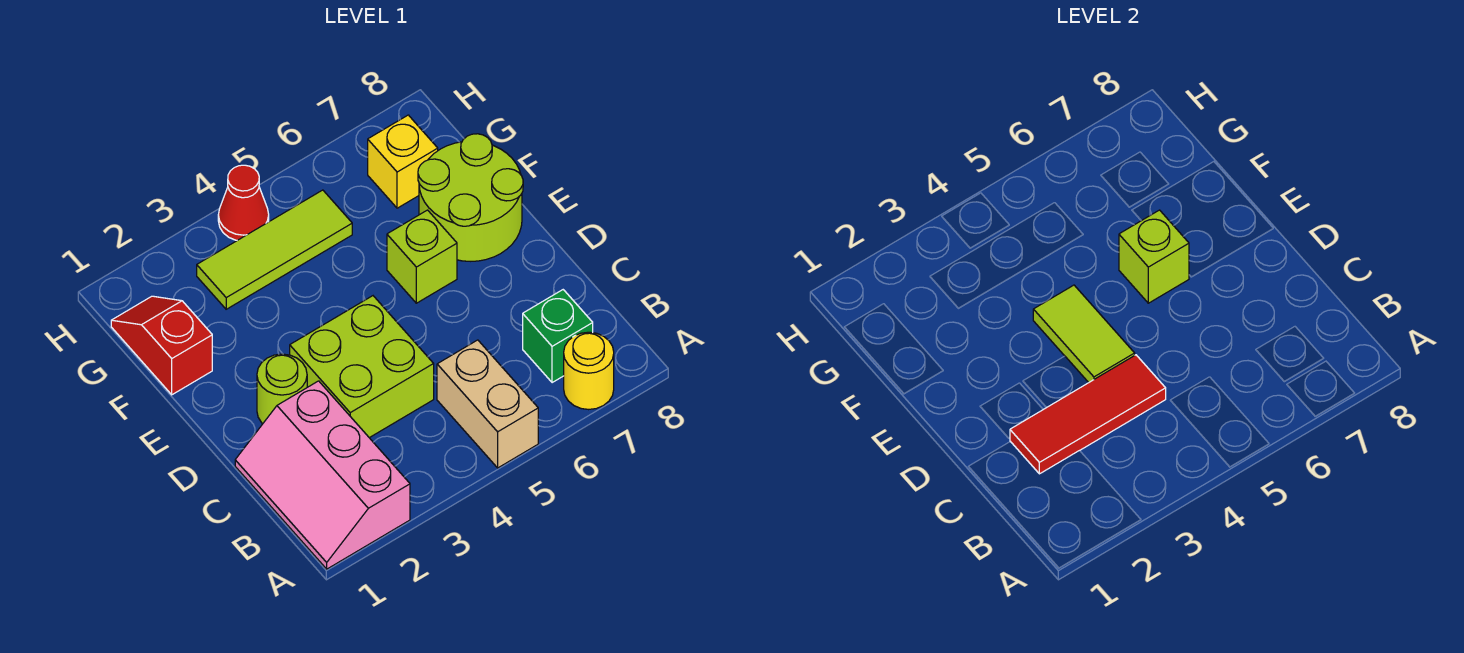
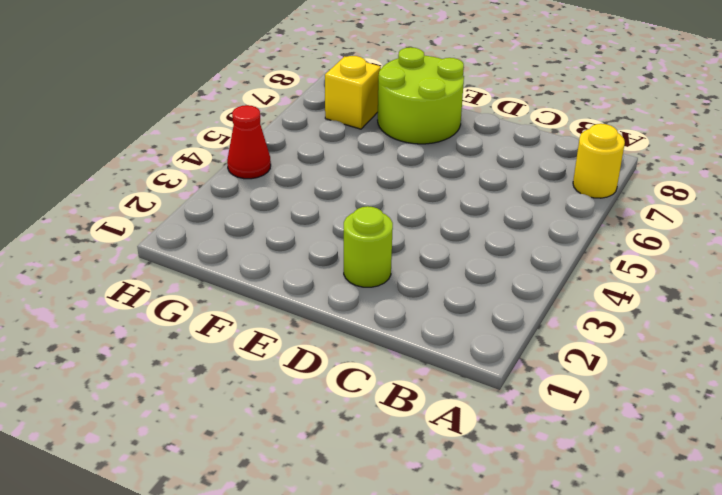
none -> pink slope A1:C2 level 1 top 2
none -> tan brick A5:B5 level 1
none -> green brick B7 level 1

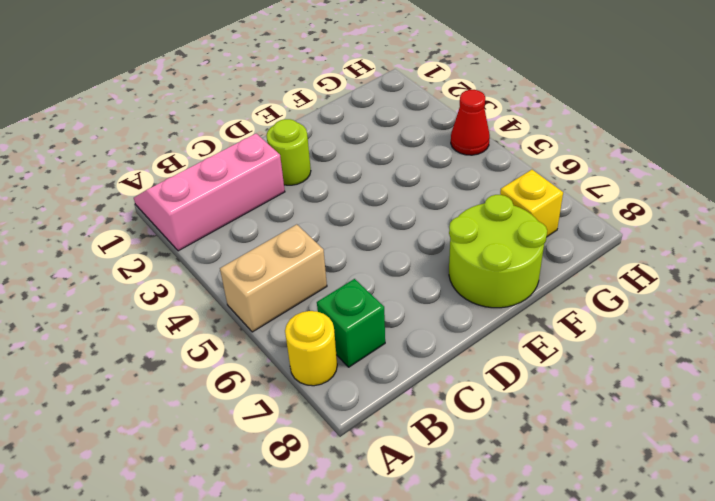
none -> lime brick C3:D4 level 1
none -> lime brick E6 level 1
none -> red slope F1:G1 level 1 top F

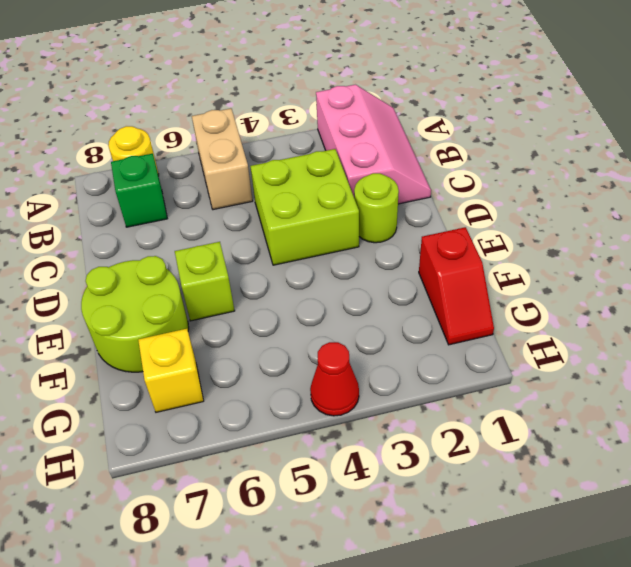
none -> lime tile G3:G5 level 1
none -> red tile C2:C4 level 2
none -> lime tile D4:E4 level 2

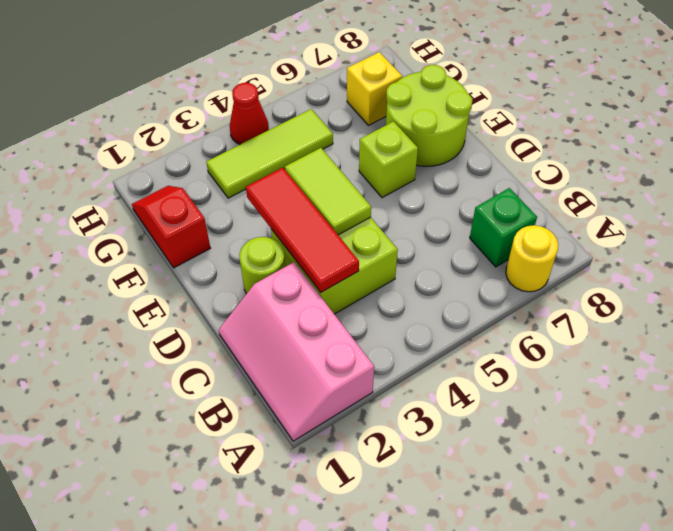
red tile C3:E3 level 2 -> red tile C2:C4 level 2
none -> tan brick A5:B5 level 1
none -> lime brick E6 level 2

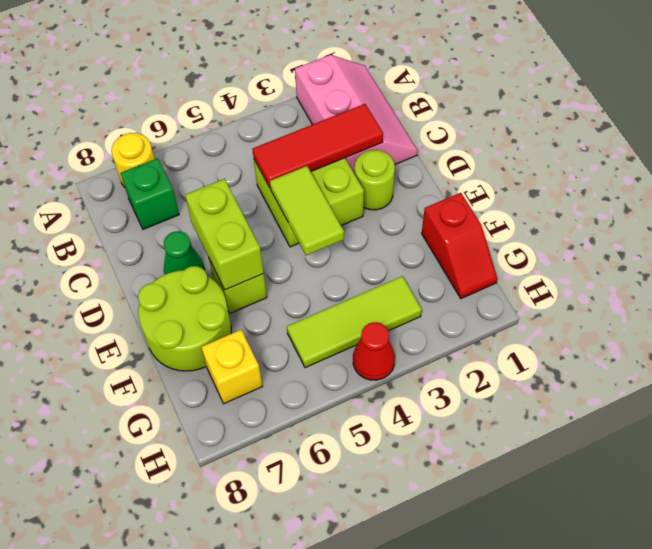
lime brick D6:E6 level 2 -> lime brick E6 level 2
green cone D7 level 1 -> none
none -> tan brick A5:B5 level 1

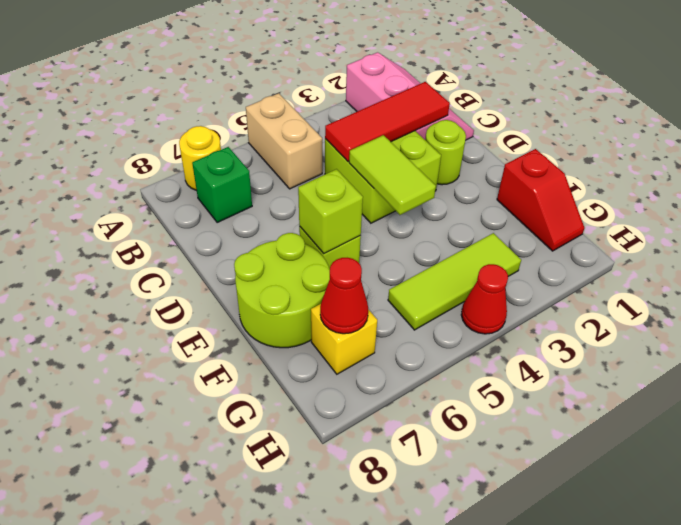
red cone G7 level 2 -> none

